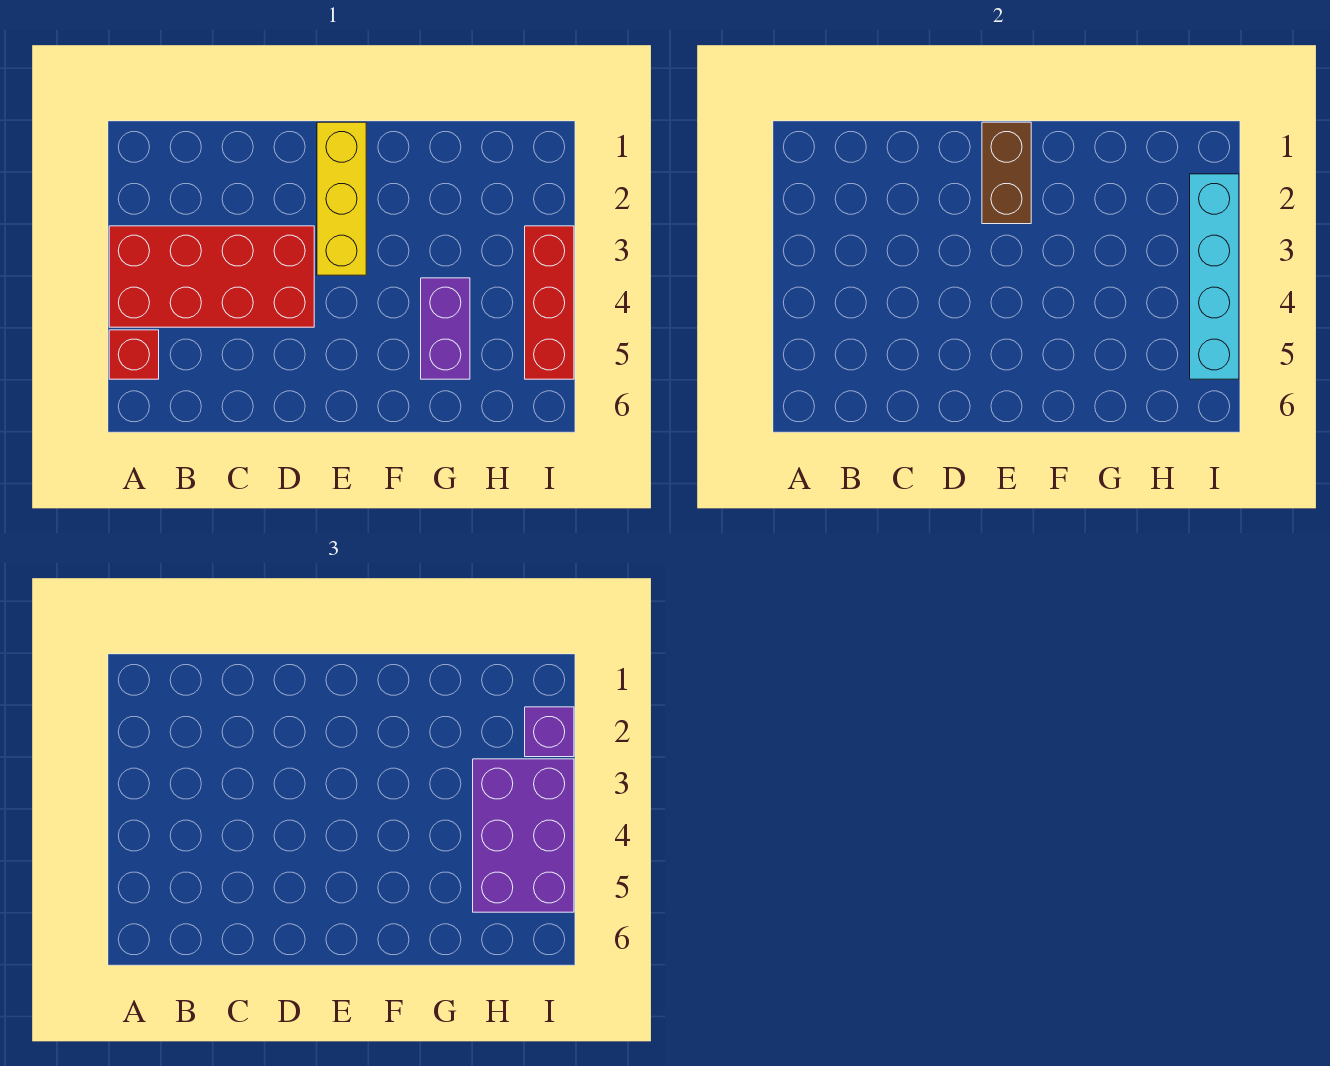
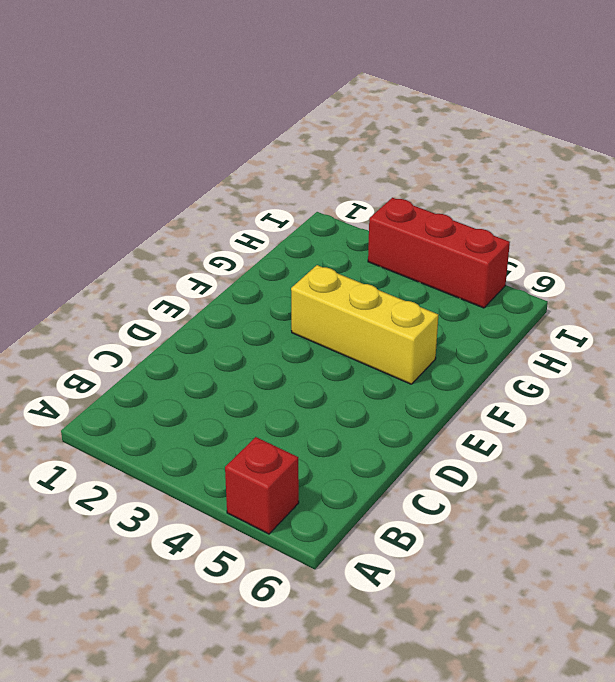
yellow brick F3:F5 level 1 -> yellow brick E1:E3 level 1
none -> red brick A3:D4 level 1
none -> purple brick G4:G5 level 1

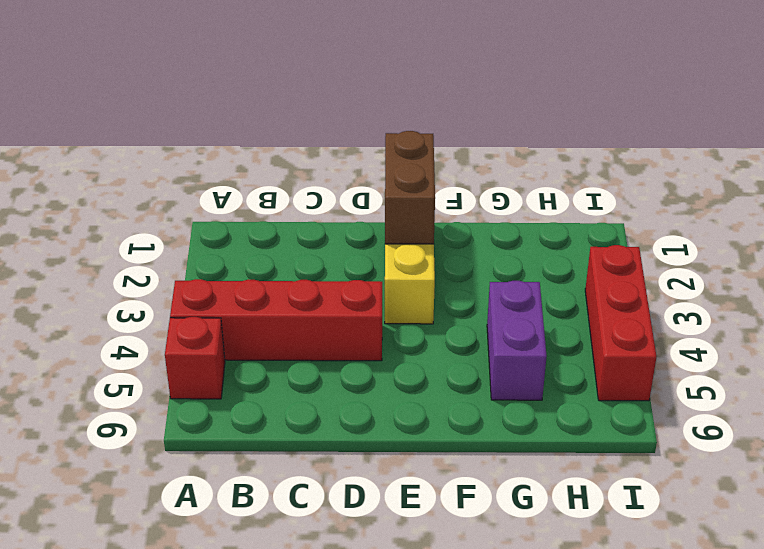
red brick A4:D4 level 1 -> red brick A3:D4 level 1
none -> cyan brick I2:I5 level 2
none -> purple brick H3:I5 level 3

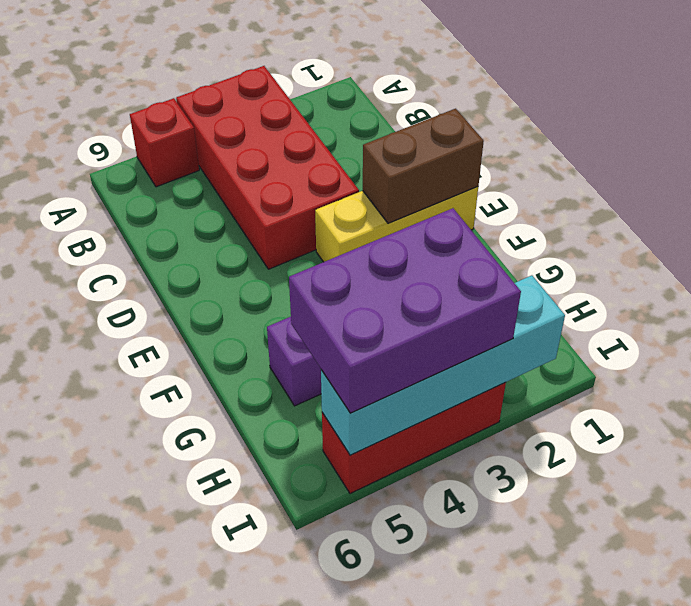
none -> purple brick I2 level 3

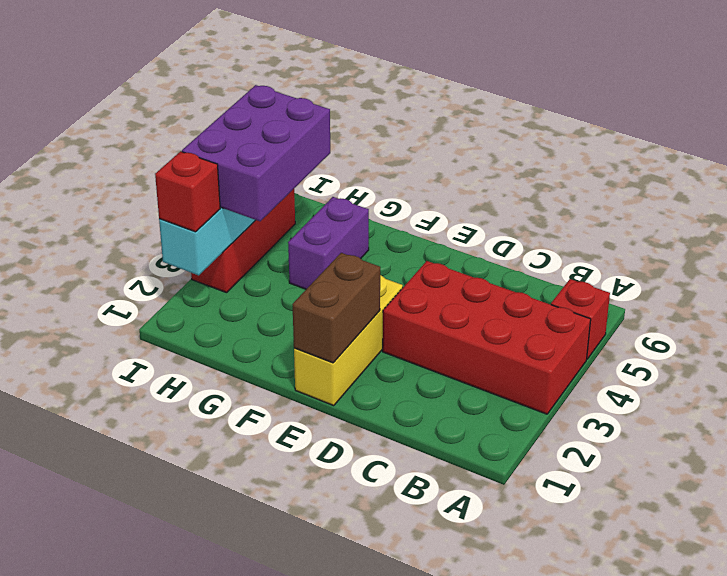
red brick I2 level 3 -> purple brick I2 level 3

